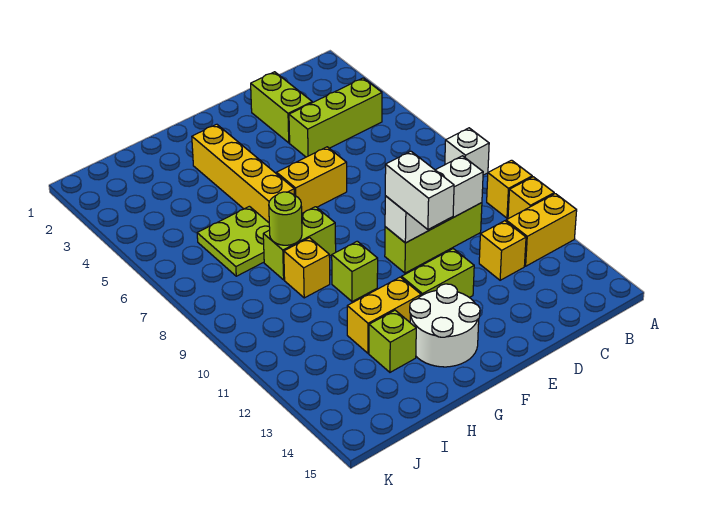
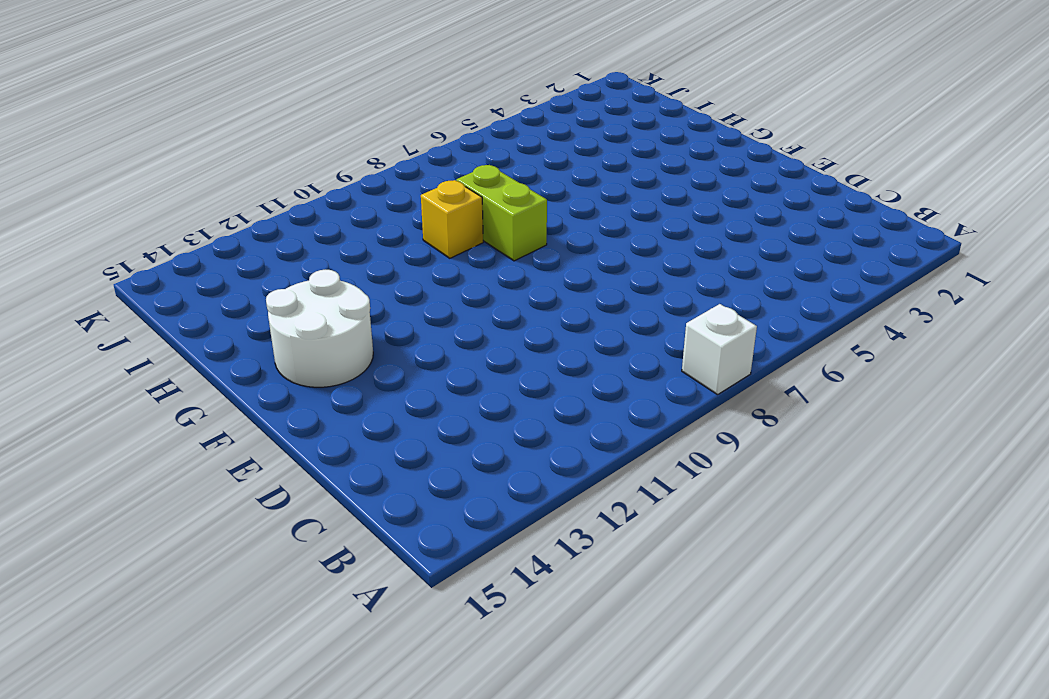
none -> yellow brick A10 level 1
none -> yellow brick A11 level 1
none -> yellow brick A12:B12 level 1

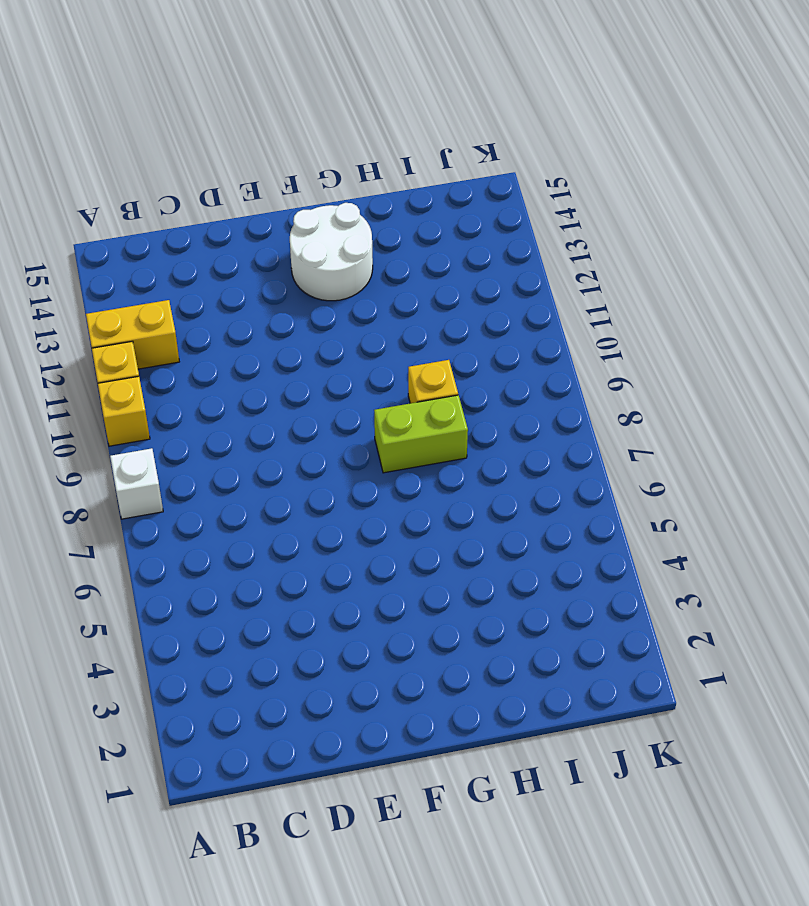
none -> lime brick B4:D4 level 1
none -> lime brick C10:E10 level 1
none -> yellow brick C12 level 1

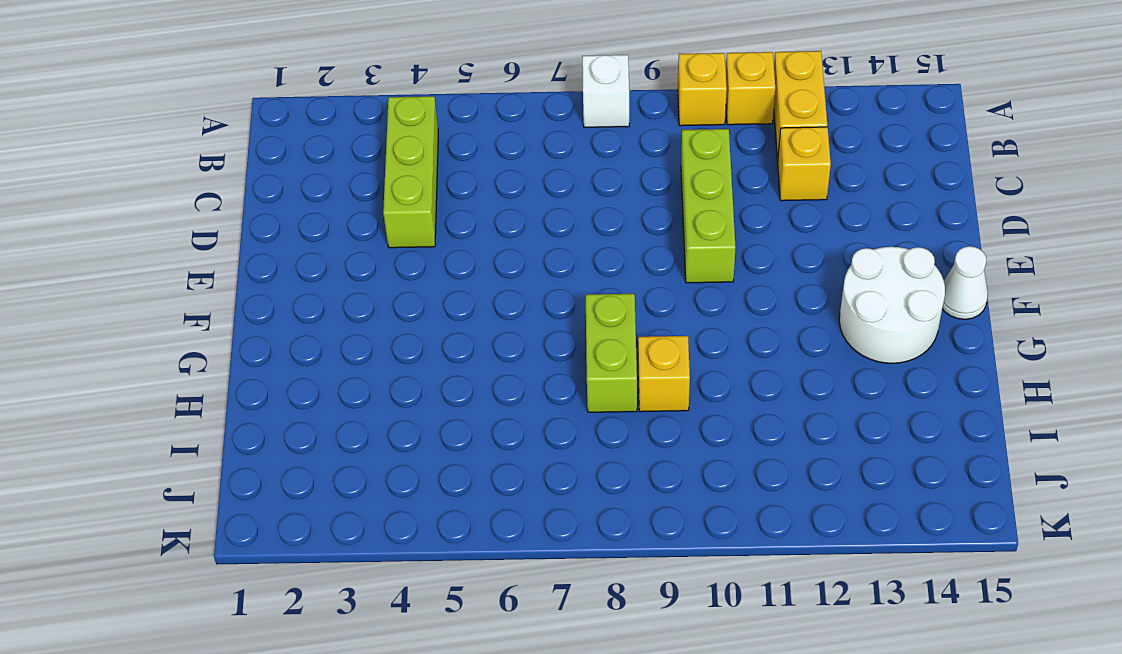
white cone F15 level 1 -> none
none -> lime brick D2:D3 level 1
none -> yellow brick E6:F6 level 1
none -> lime brick E12:F12 level 1

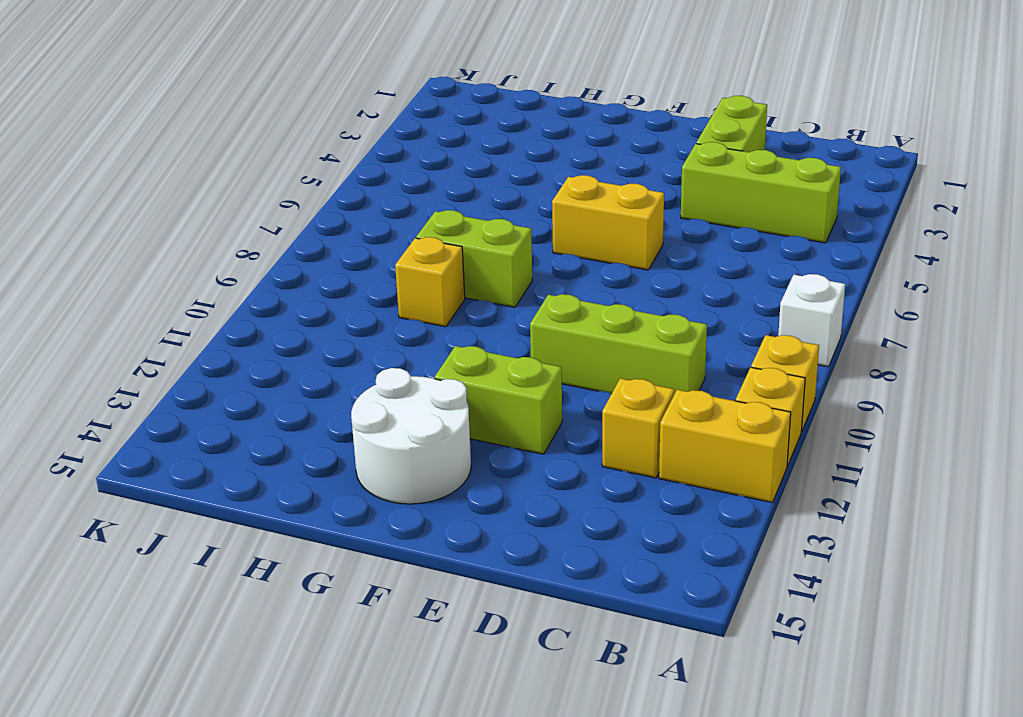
none -> yellow brick G3:G6 level 1
none -> lime brick G10 level 1
none -> yellow brick G12:H12 level 1

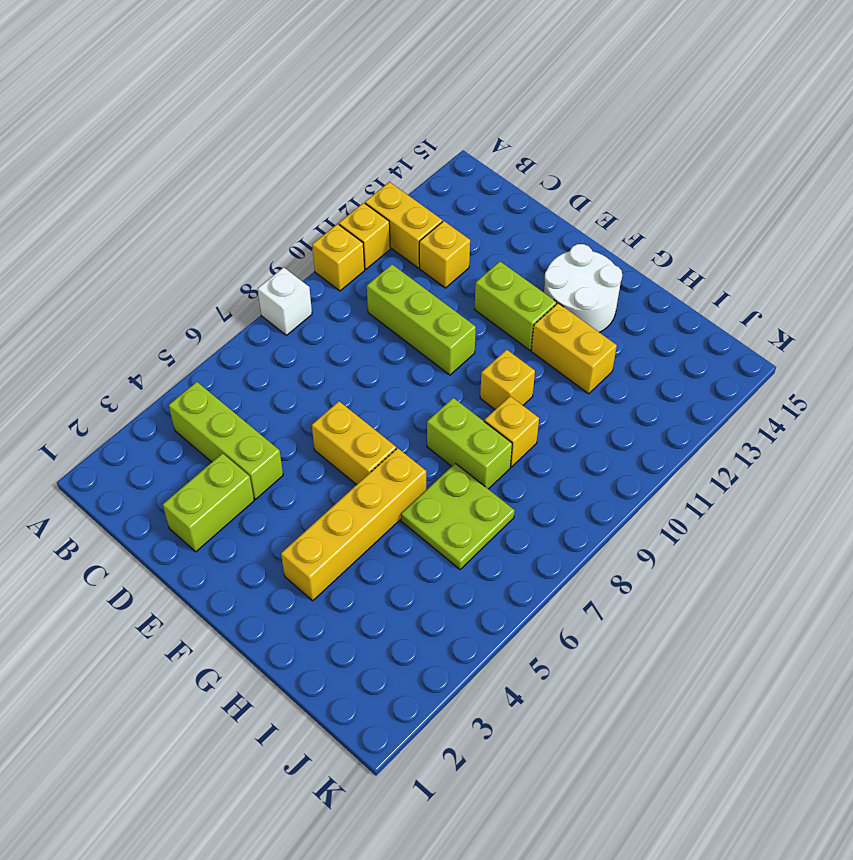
yellow brick G10 level 1 -> lime brick G10 level 1
none -> lime brick H13 level 1
none -> white brick C10:E10 level 2
none -> lime round brick H8 level 2

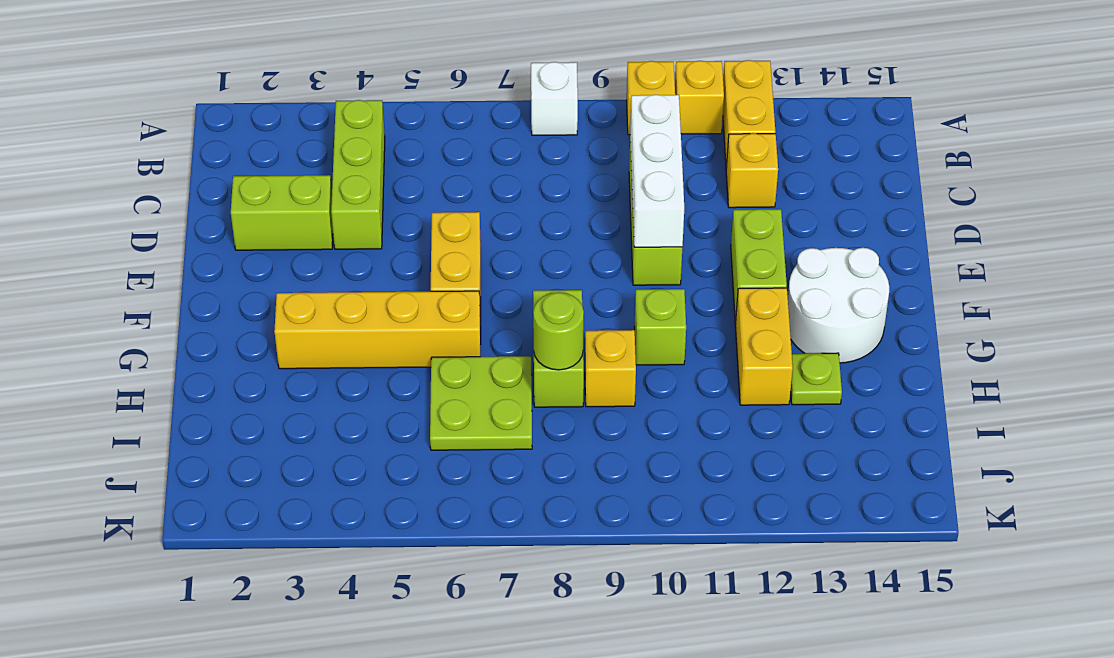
lime plate H13 level 1 -> lime brick H13 level 1
none -> white brick E10:E11 level 3

